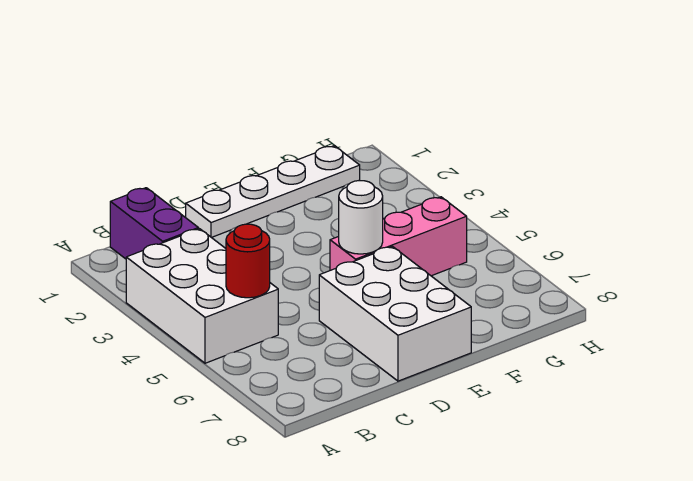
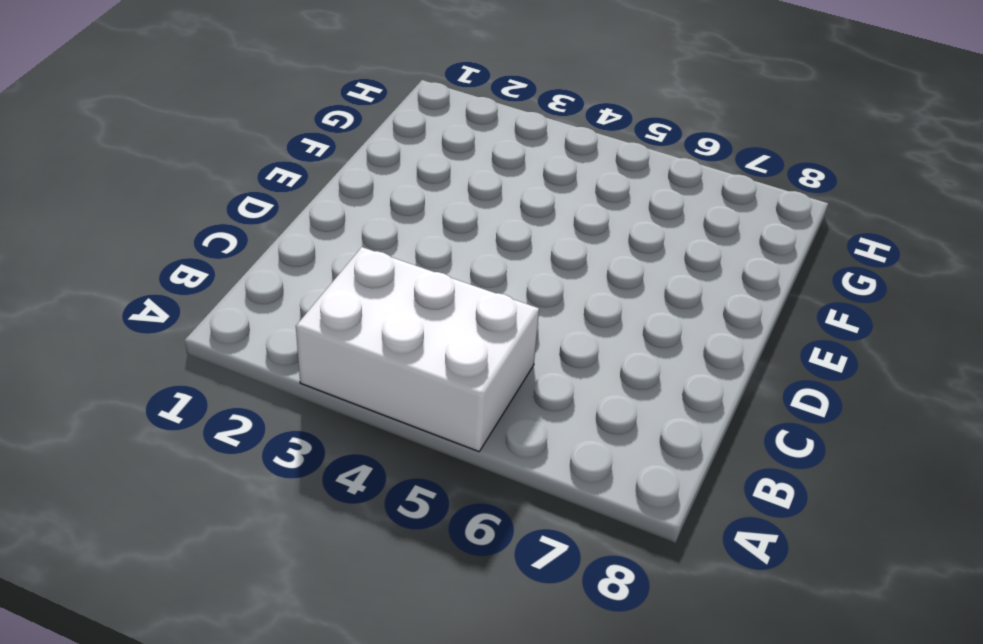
none -> purple brick B1:B2 level 1
none -> white plate D1:G1 level 1

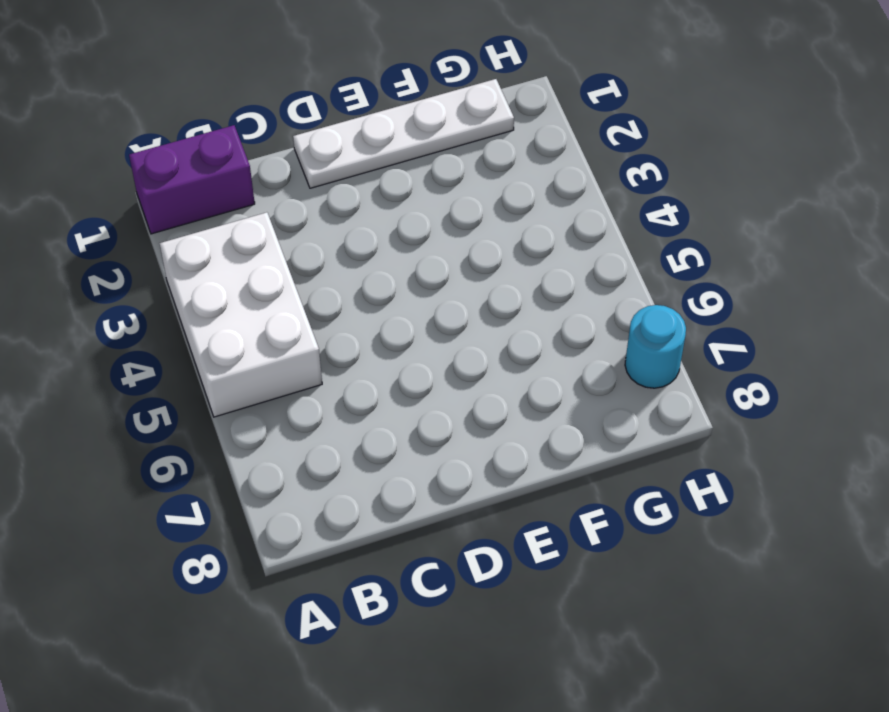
purple brick A1:B1 level 1 -> purple brick B1:B2 level 1
cyan round brick H7 level 1 -> none
none -> white brick D6:E8 level 1
none -> pink brick E5:G5 level 1

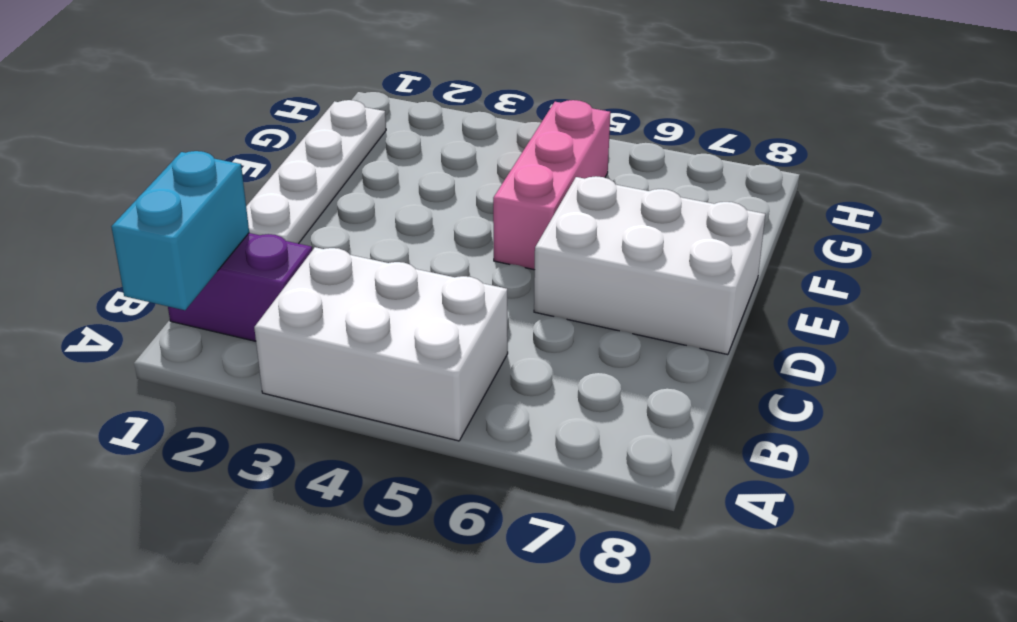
cyan brick A1:B1 level 2 -> none
none -> red round brick B5 level 2
none -> white round brick E5 level 2

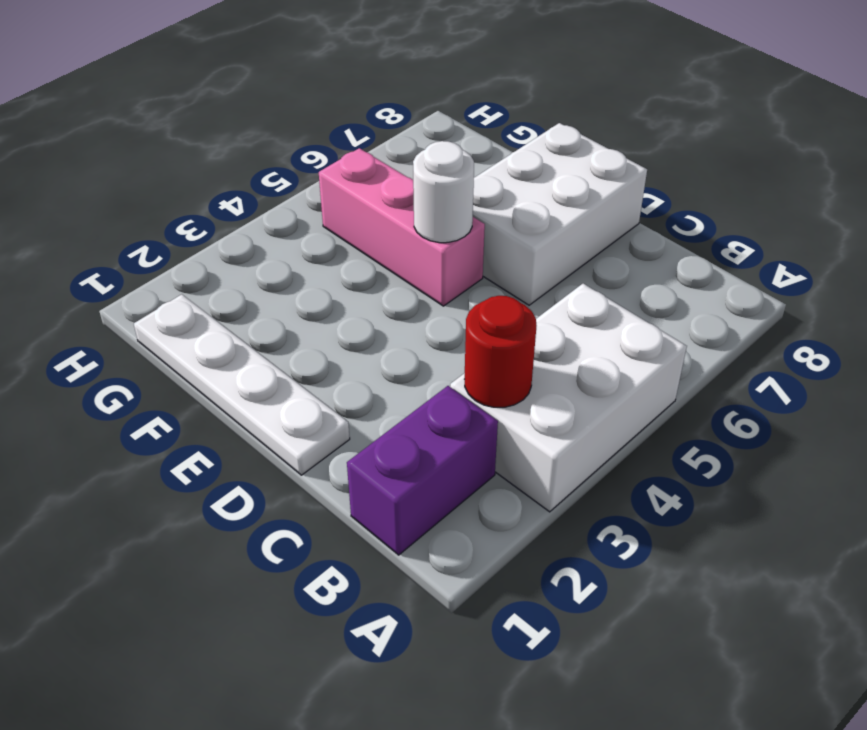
red round brick B3 level 2 -> red round brick B5 level 2

